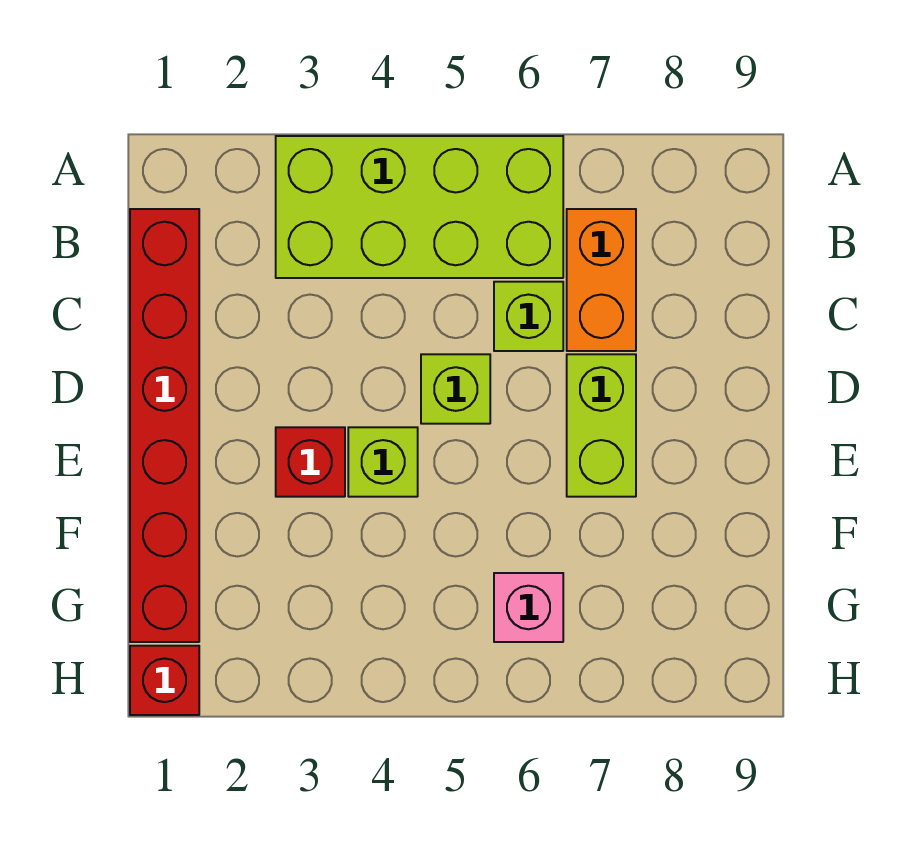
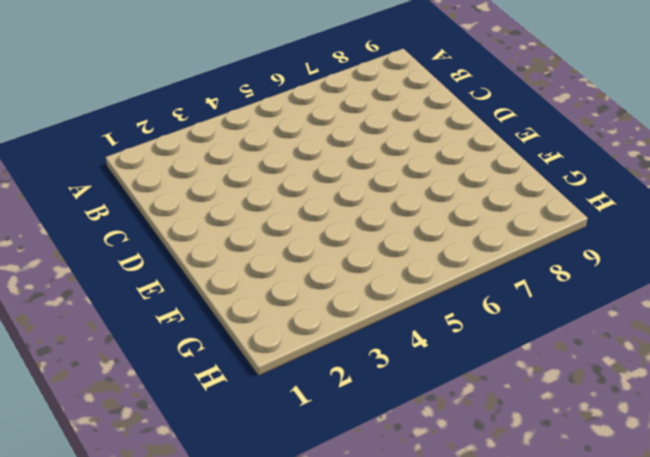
none -> lime brick A3:B6 level 1
none -> red brick B1:G1 level 1

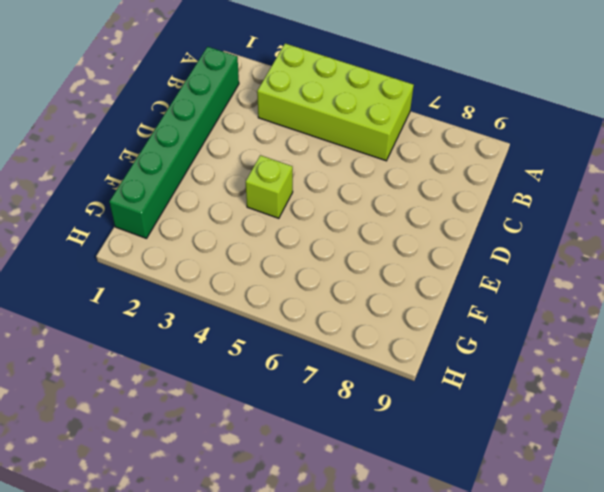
green brick B1:G1 level 1 -> red brick B1:G1 level 1
none -> orange brick B7:C7 level 1
none -> lime brick C6 level 1

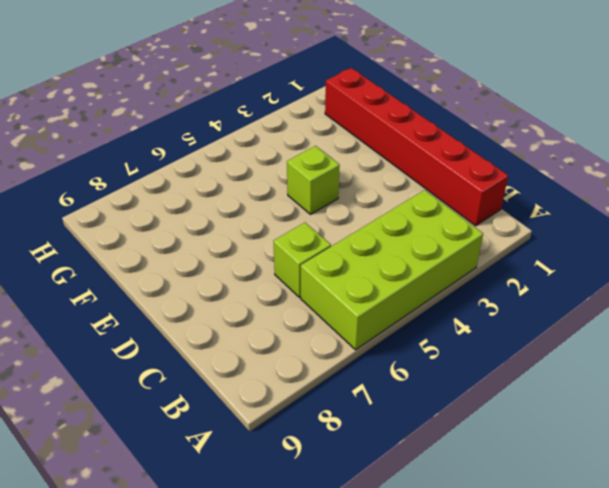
none -> orange brick B7:C7 level 1
none -> lime brick D5 level 1

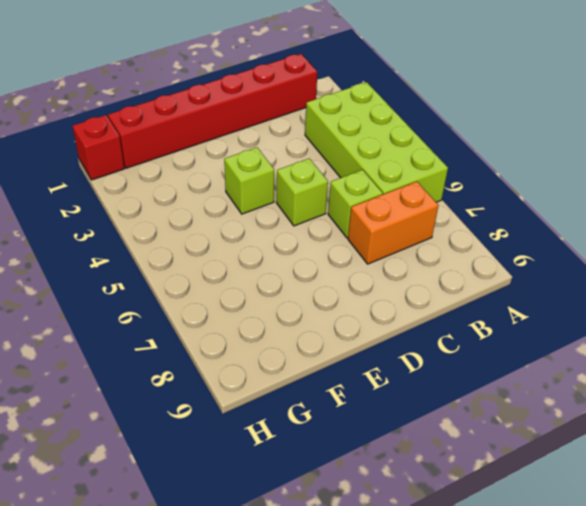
none -> lime brick D7:E7 level 1
none -> red brick E3 level 1

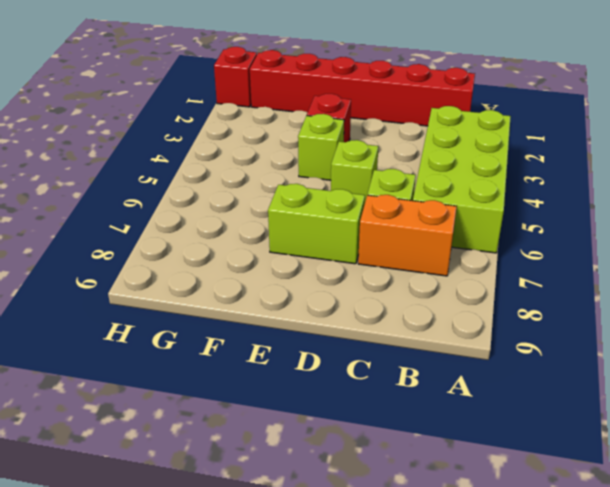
none -> pink brick G6 level 1

